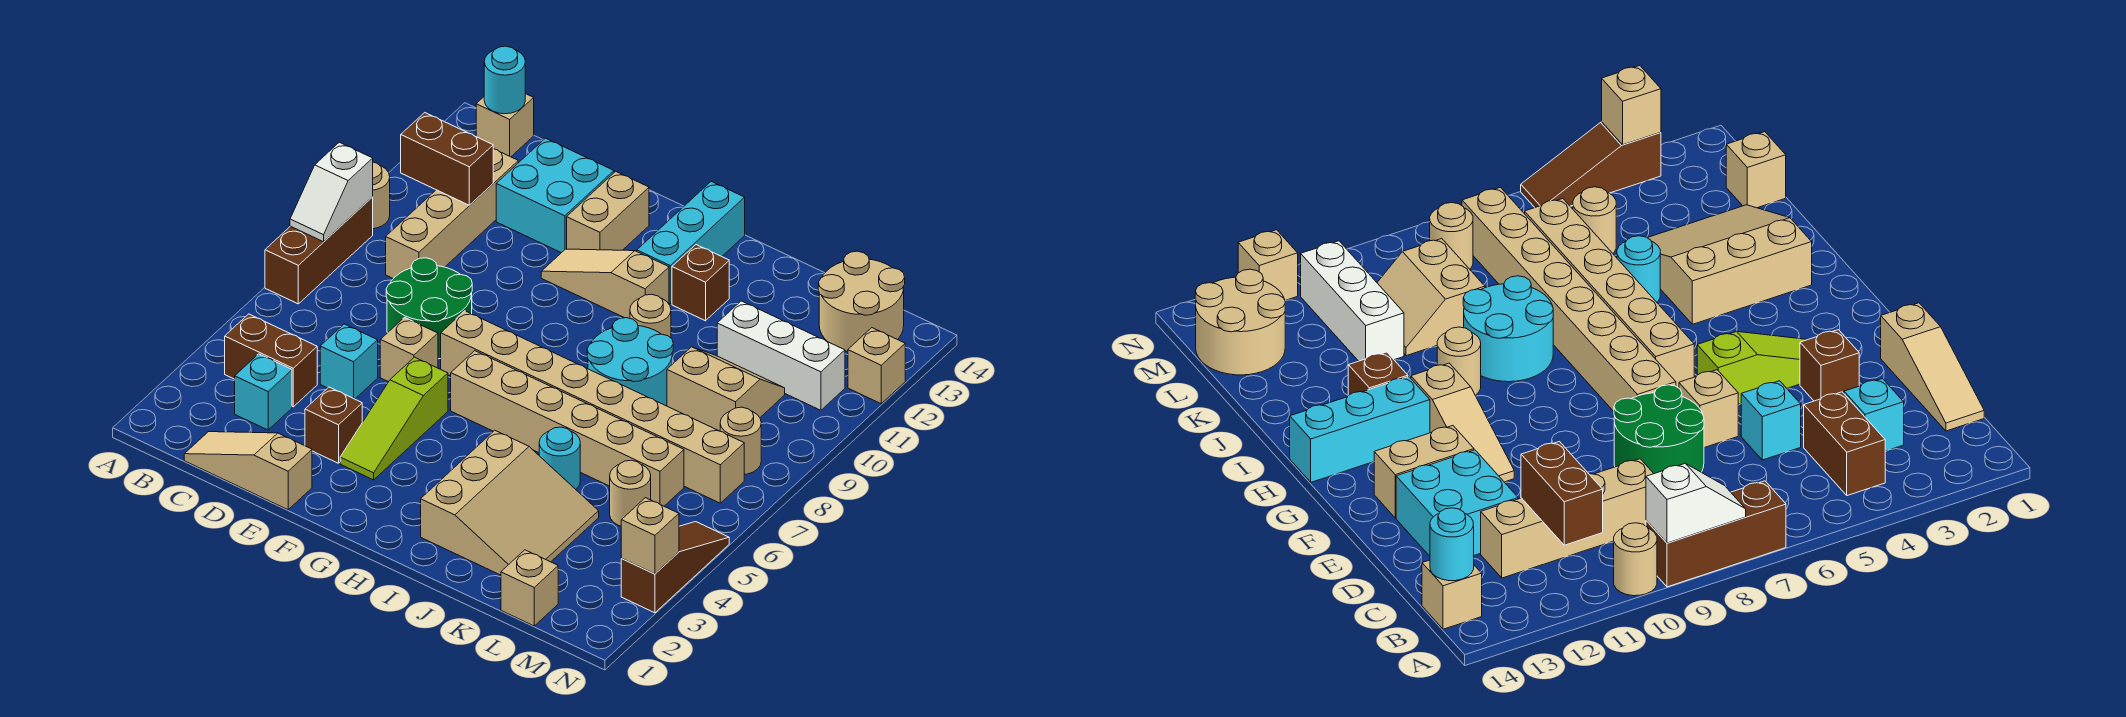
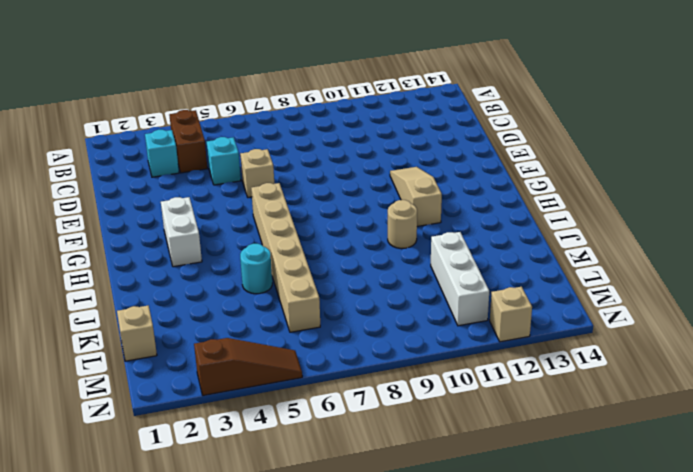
white brick G3:H3 level 1 -> none
none -> brown brick A7:A9 level 1
none -> tan round brick A10 level 1
none -> tan brick B14 level 1
none -> tan slope C1:E1 level 1 top E

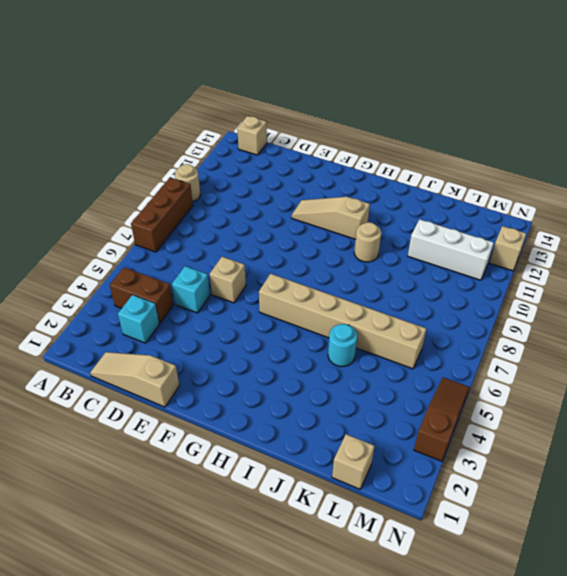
none -> tan brick C9:C12 level 1
none -> green round brick D7:E8 level 1
none -> cyan brick D12:E13 level 1
none -> brown brick E3 level 1

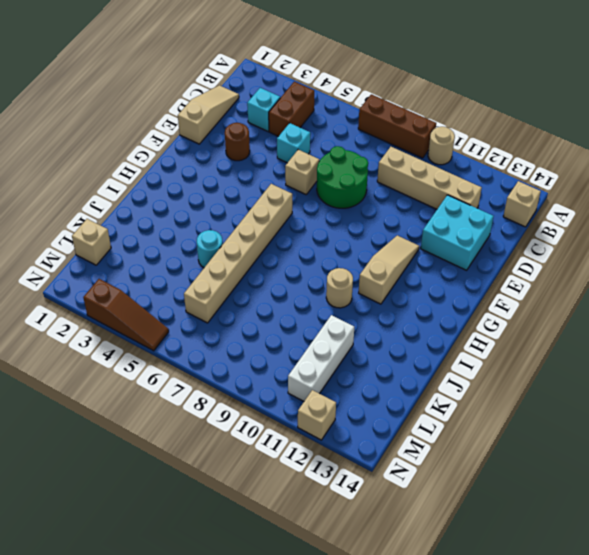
brown round brick E3 level 1 -> brown brick E3 level 1
none -> lime slope F3:F5 level 1 top 5
none -> tan brick F7:M7 level 1
none -> tan brick F12:F13 level 1
none -> cyan brick H12:H14 level 1

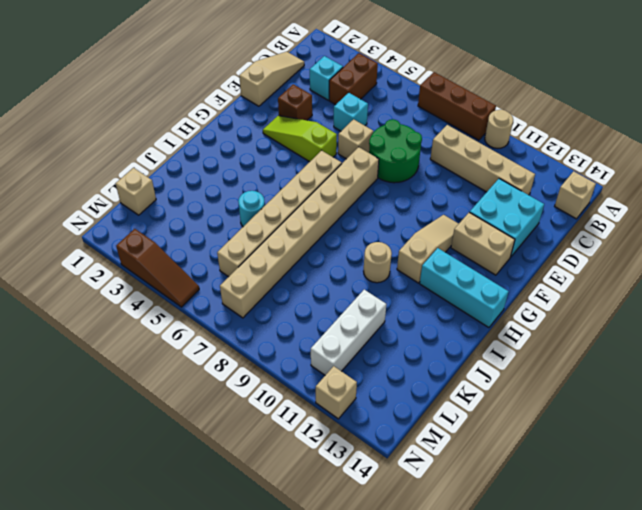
none -> tan slope I2:K4 level 1 top I
none -> cyan round brick I8:J9 level 1
none -> brown brick I12 level 1
none -> tan slope K9:L10 level 1 top 9

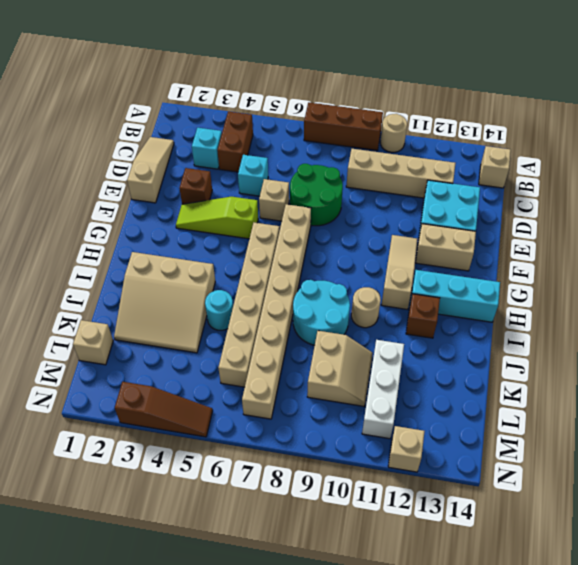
none -> tan round brick L5 level 1
none -> tan round brick L13:M14 level 1
none -> tan round brick M8 level 1
none -> white slope A8:A9 level 2 top 9

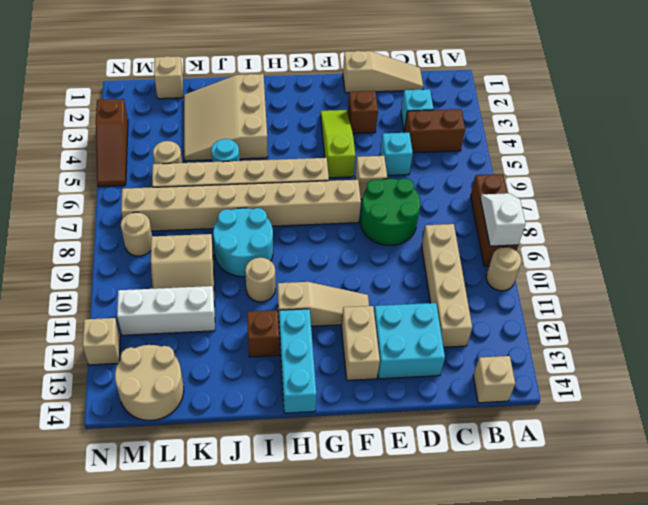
none -> brown brick B11:C11 level 2
none -> cyan round brick B14 level 2
none -> tan brick N3 level 2

